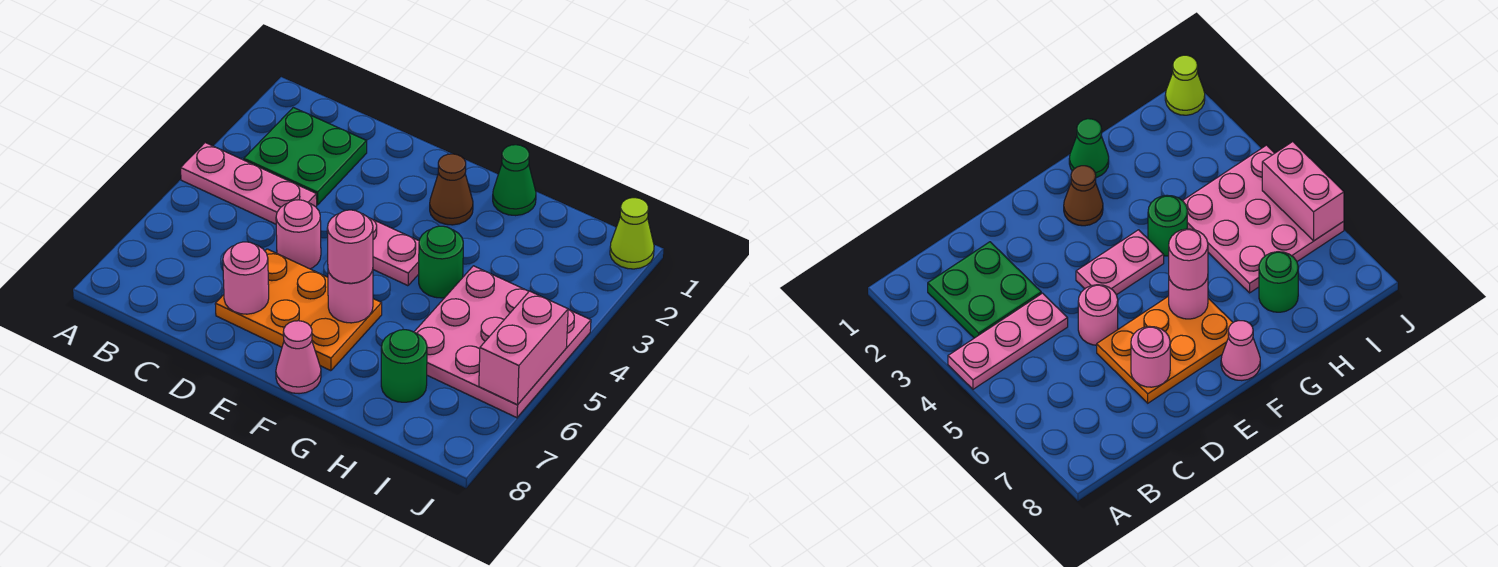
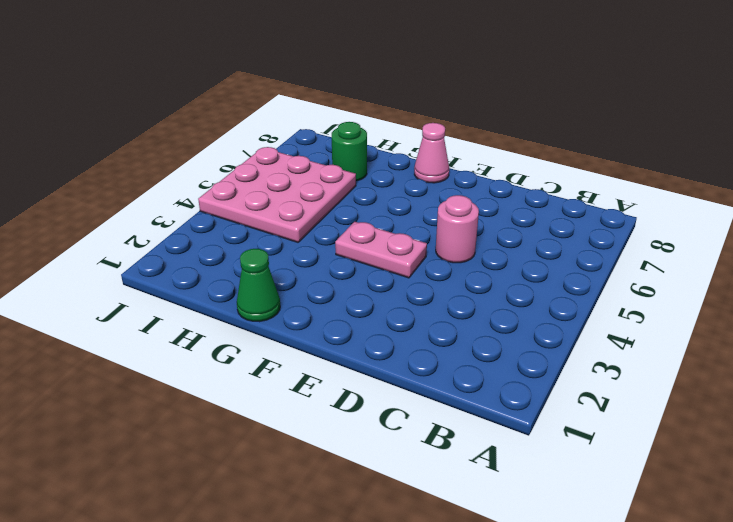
none -> pink plate A4:C4 level 1
none -> green plate B2:C3 level 1
none -> orange plate D6:F7 level 1

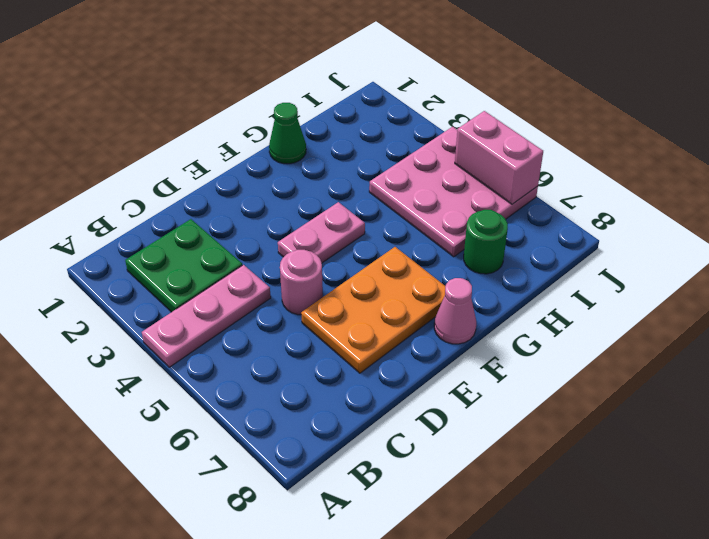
none -> brown cone F2 level 1
none -> green round brick G4 level 1
none -> lime cone J1 level 1

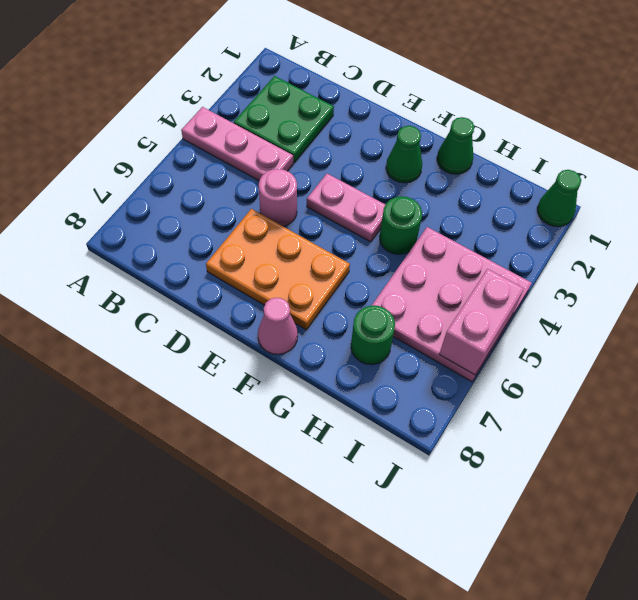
green cone F2 level 1 -> brown cone F2 level 1
green cone J1 level 1 -> lime cone J1 level 1
none -> pink round brick D7 level 2
none -> pink round brick F6 level 2
none -> pink round brick F6 level 3

